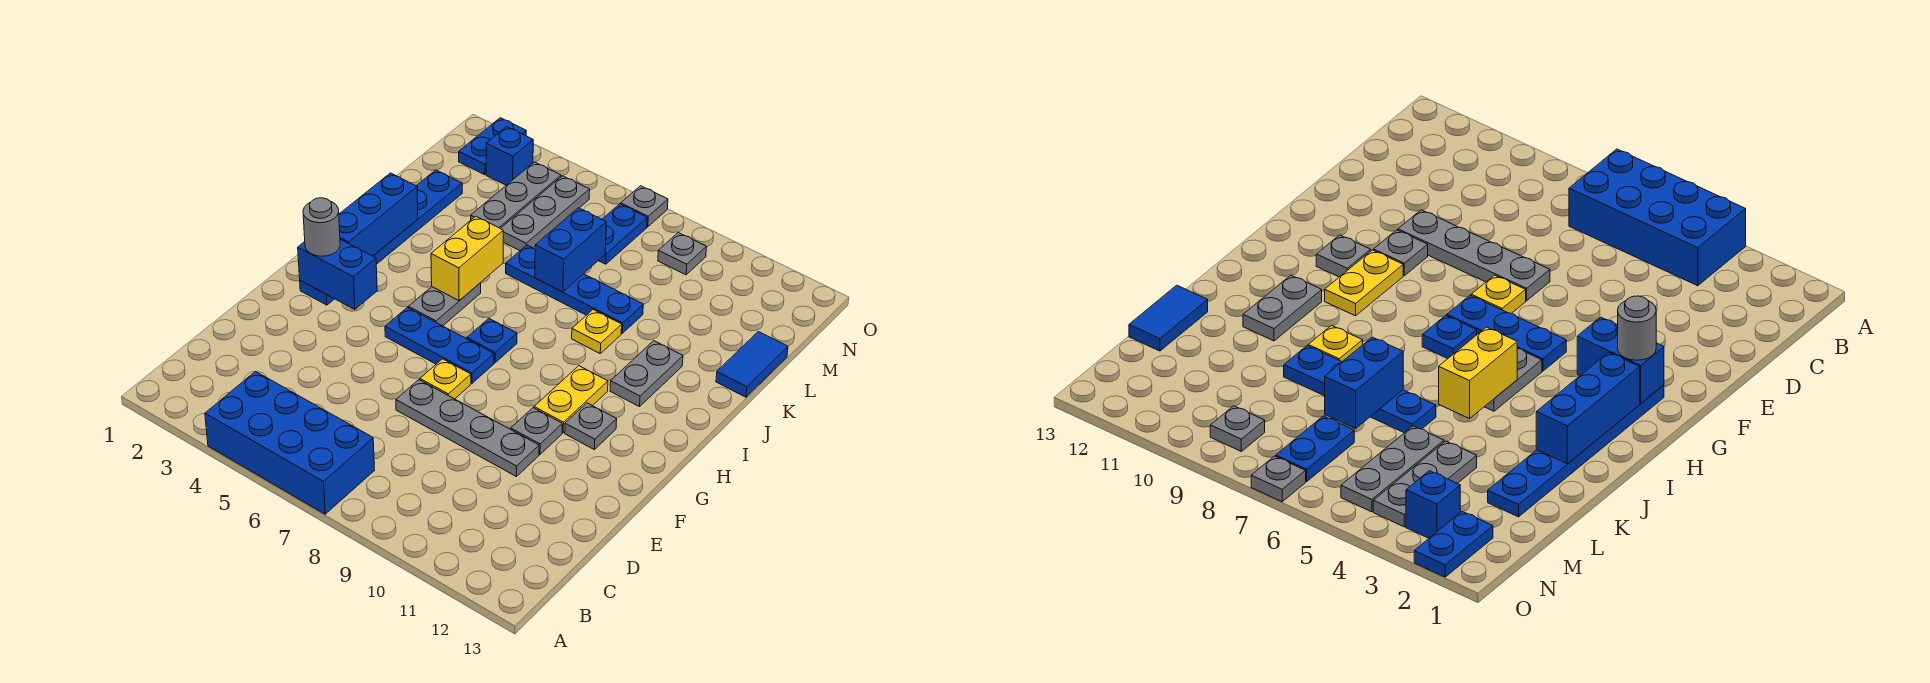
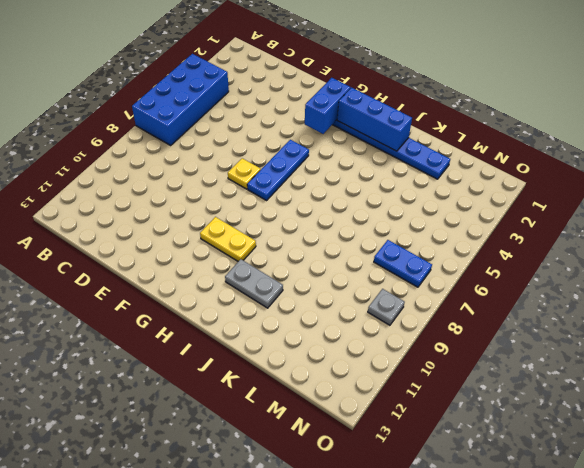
none -> grey plate E7:E10 level 1
none -> grey plate F10 level 1
none -> grey plate G11 level 1

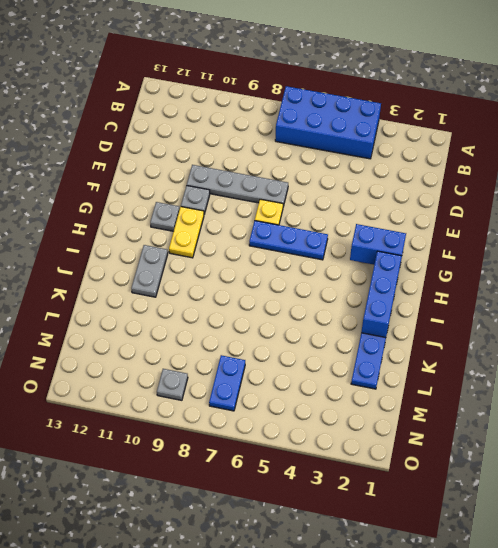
none -> grey plate H5:I5 level 1
none -> blue plate H7 level 1
none -> yellow plate J9 level 1

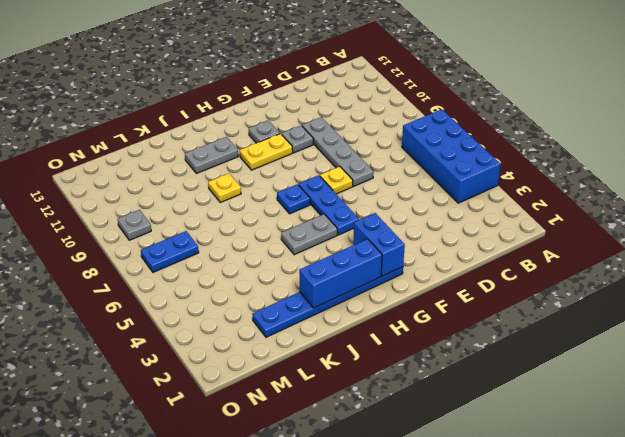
none -> blue plate K6:K9 level 1
none -> blue tile K13:L13 level 1
none -> grey plate L4:N4 level 1

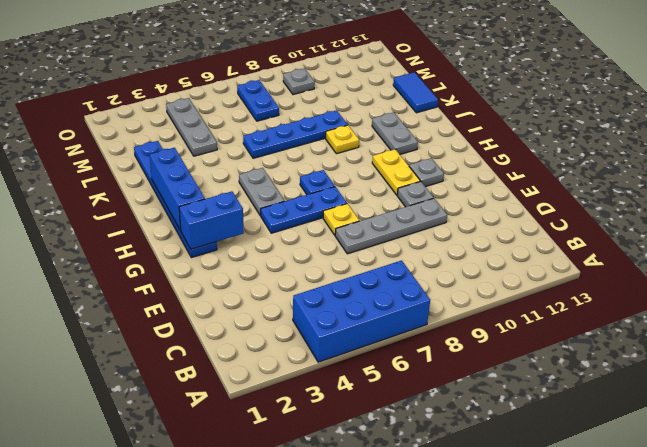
none -> grey plate L5:N5 level 1
none -> blue plate N2:O2 level 1
none -> blue brick N3 level 1

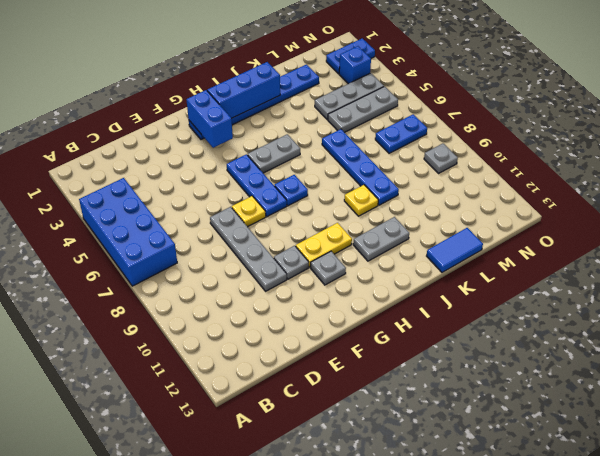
none -> grey plate O7 level 1
none -> yellow brick I5:J5 level 2
none -> blue brick K7:L7 level 2

